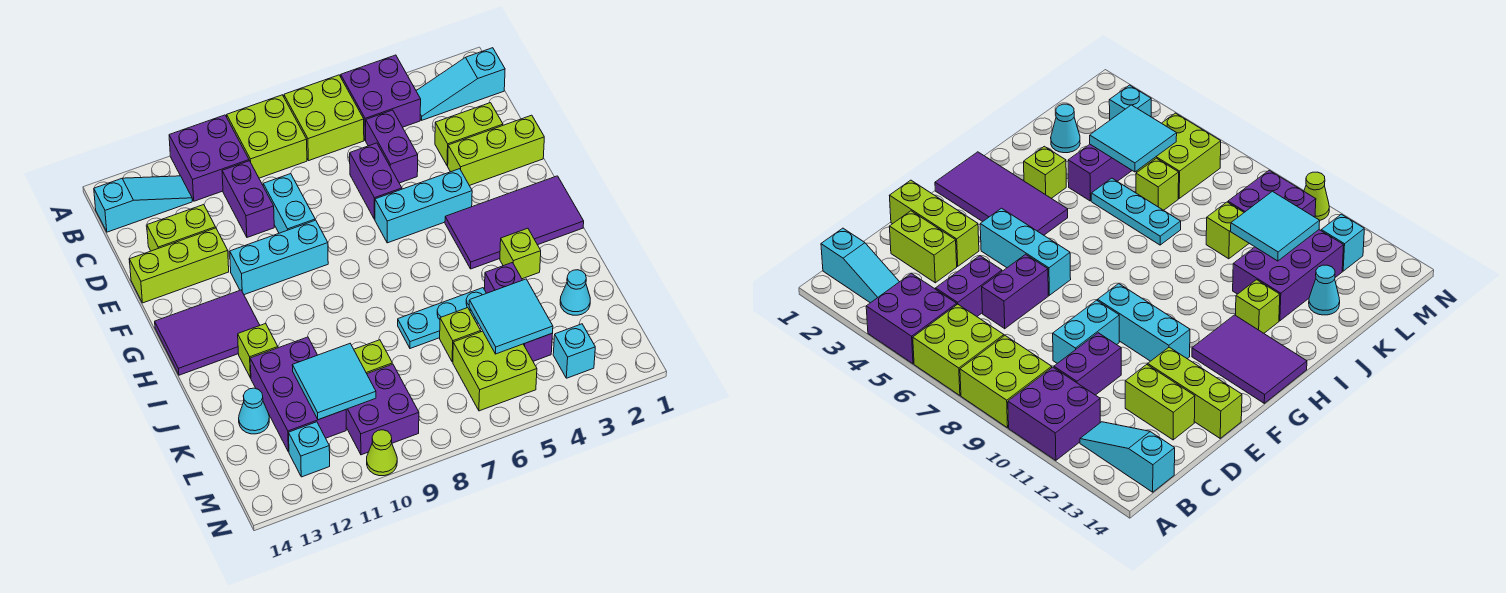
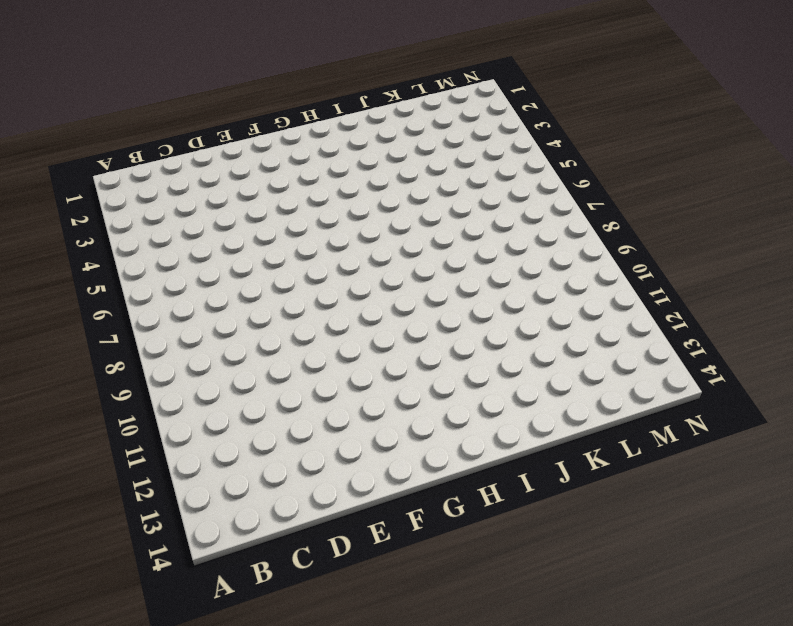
none -> purple brick A4:B5 level 1
none -> lime brick A6:B7 level 1
none -> lime brick A8:B9 level 1
none -> purple brick A10:B11 level 1

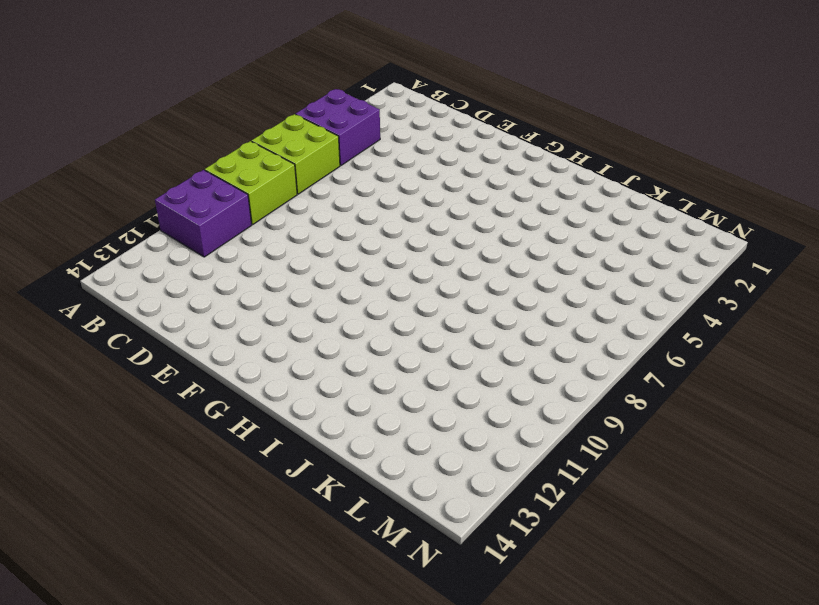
none -> cyan slope B1:B3 level 1 top 1
none -> cyan slope B12:B14 level 1 top 14
none -> purple brick C5:D5 level 1
none -> purple brick C10:D10 level 1

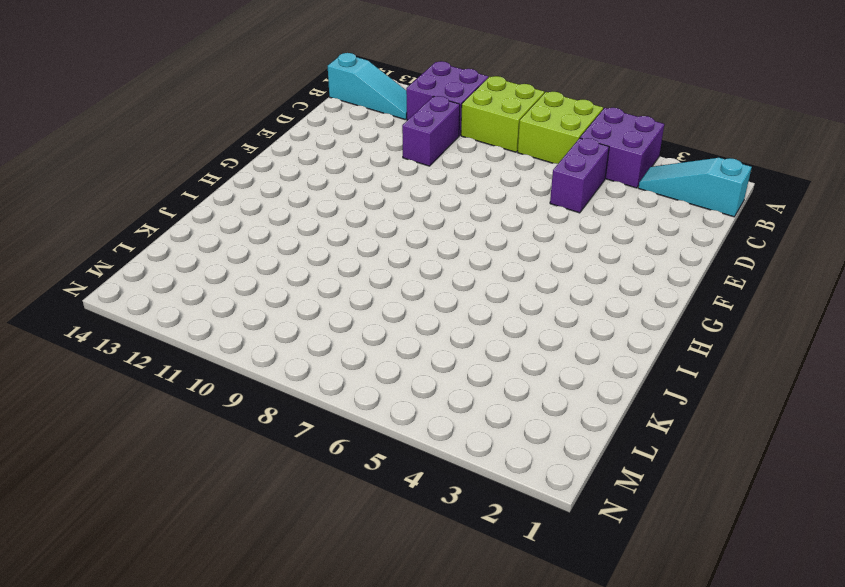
none -> lime brick D2:D3 level 1
none -> purple brick D6:E6 level 1
none -> cyan brick D9:E9 level 1
none -> lime brick D12:D13 level 1

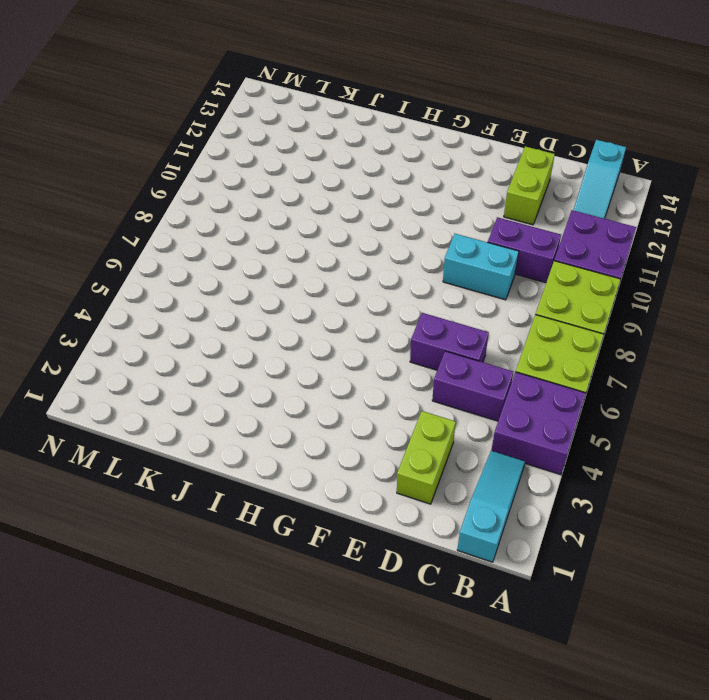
none -> lime brick E1:E3 level 1
none -> lime brick E12:E14 level 1
none -> cyan brick F4:F6 level 1
none -> cyan brick F9:F11 level 1

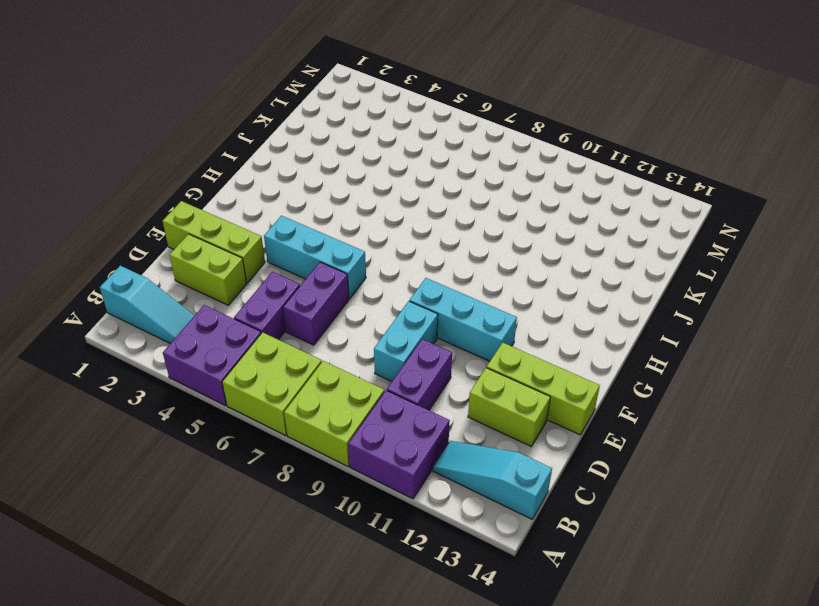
none -> purple tile G1:H4 level 1
none -> purple tile G12:H14 level 1
none -> lime brick I3 level 1
none -> lime brick I12 level 1

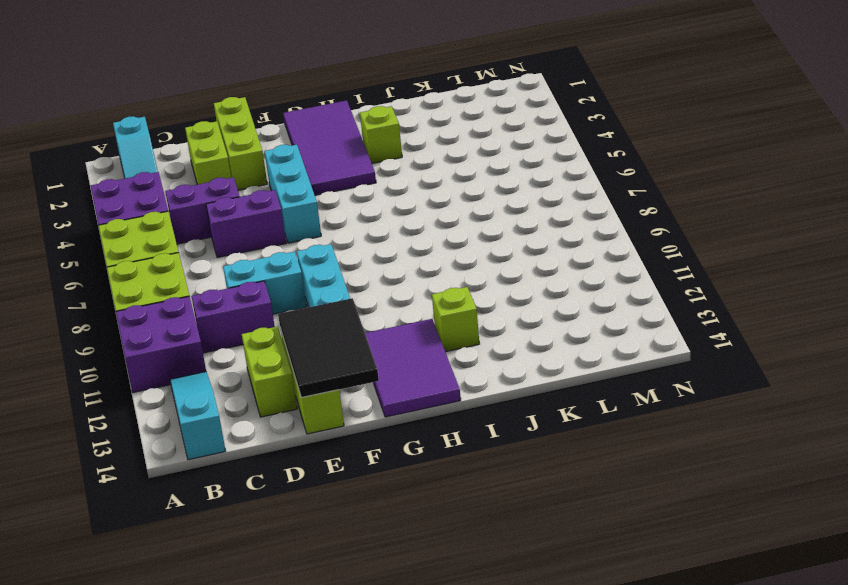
black tile E12:F14 level 2 -> none
none -> purple brick J4:L4 level 1
none -> cyan plate J5:J7 level 1
none -> purple brick J11:L12 level 1
none -> cyan cone K2 level 1

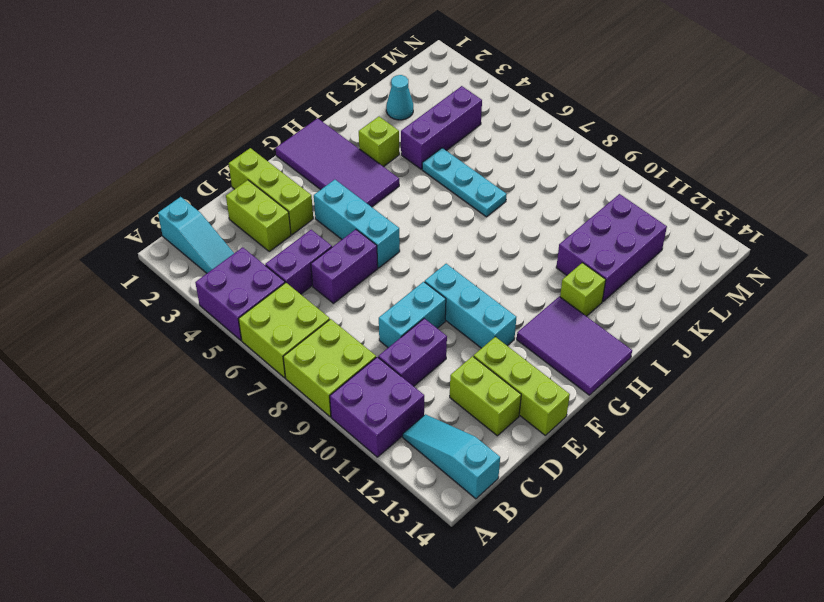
none -> lime brick K6 level 1
none -> lime brick K9 level 1
none -> cyan cone K13 level 1
none -> lime brick L5:M6 level 1

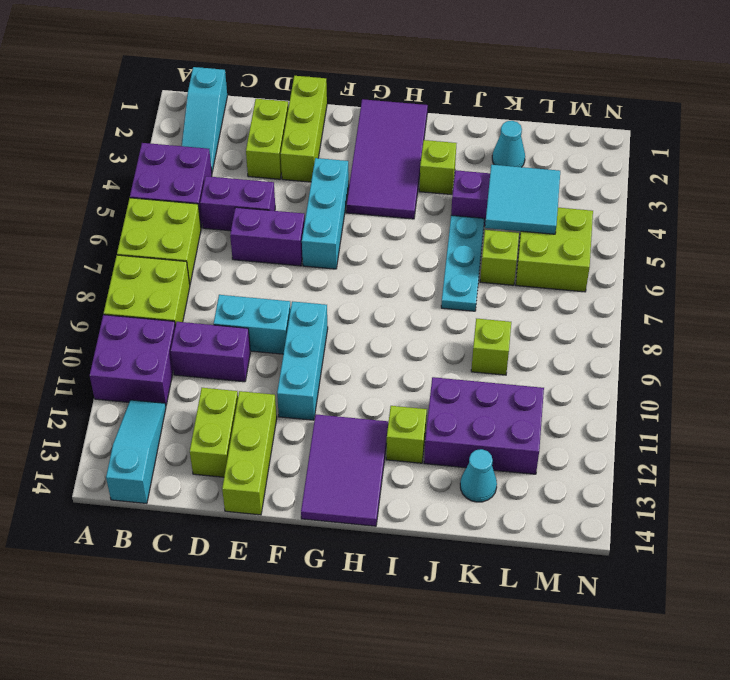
none -> purple brick L9:M10 level 1
none -> cyan brick M3 level 1
none -> cyan brick M12 level 1
none -> lime cone N10 level 1

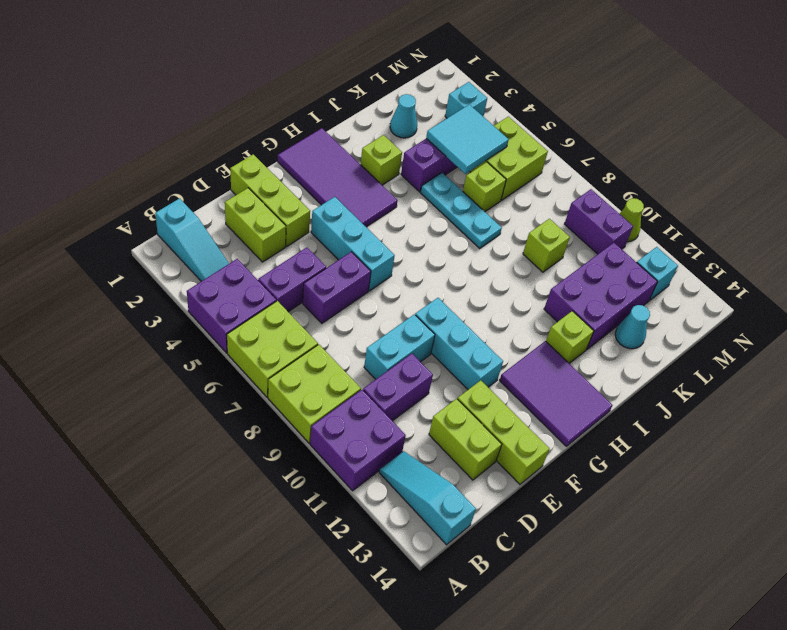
purple brick M9:M10 level 1 -> purple brick L9:M10 level 1
none -> cyan tile K10:L11 level 2

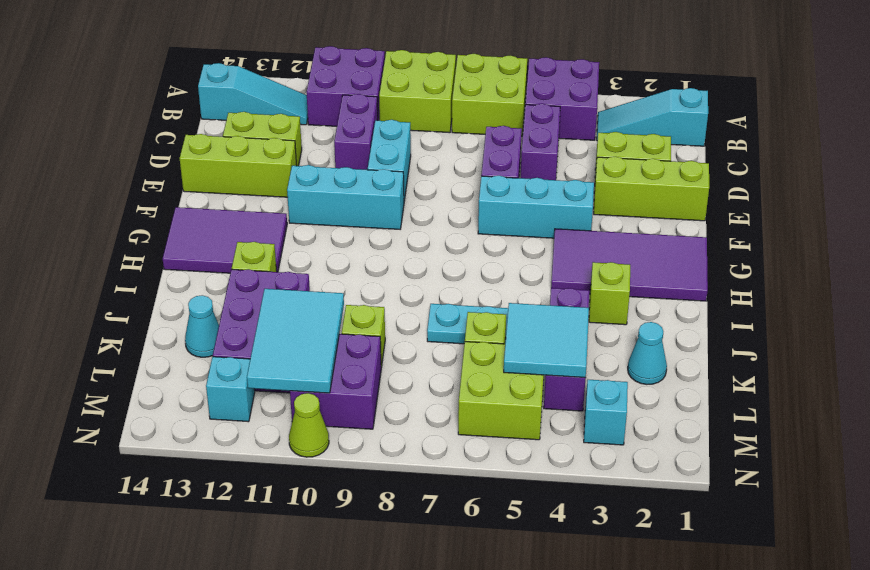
cyan tile K10:M11 level 2 -> cyan tile K10:L11 level 2

